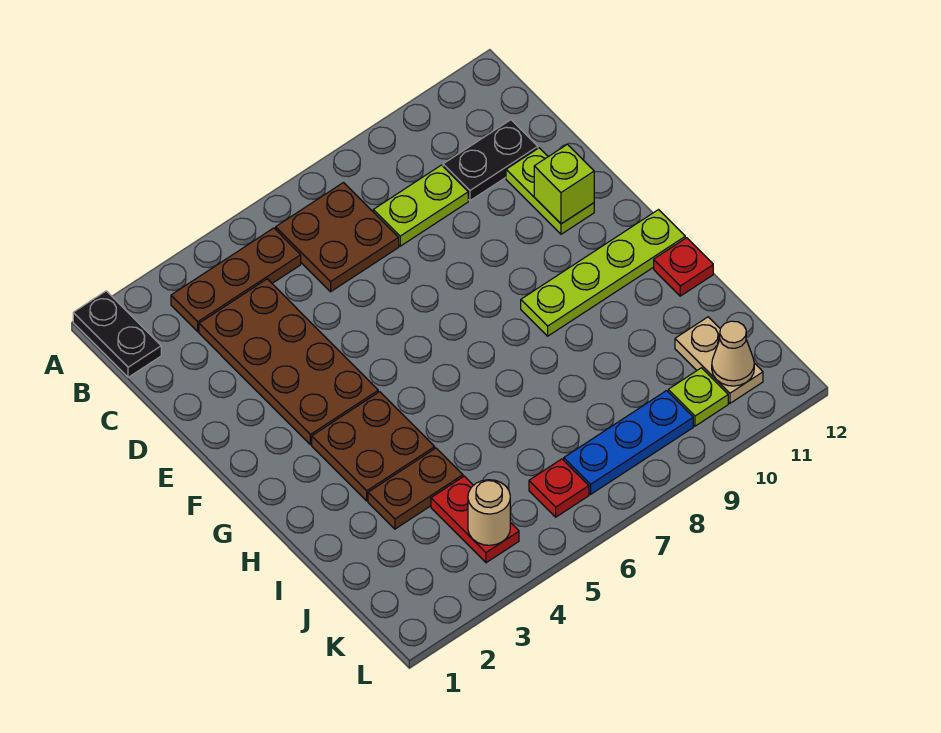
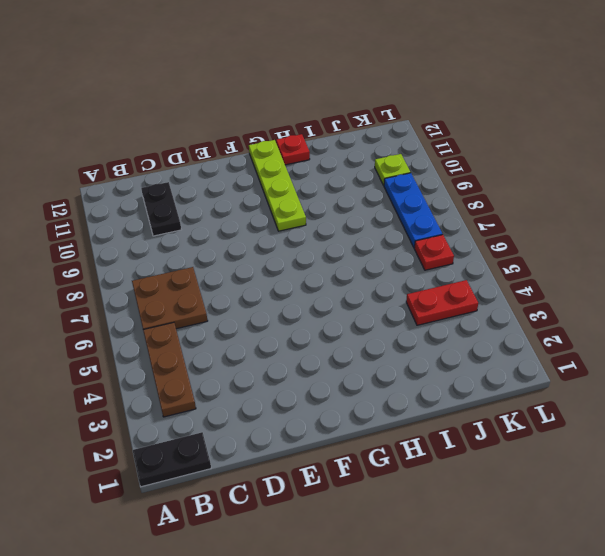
none -> brown plate C3:F4 level 1
none -> lime plate C8:C9 level 1
none -> lime plate D11:E11 level 1

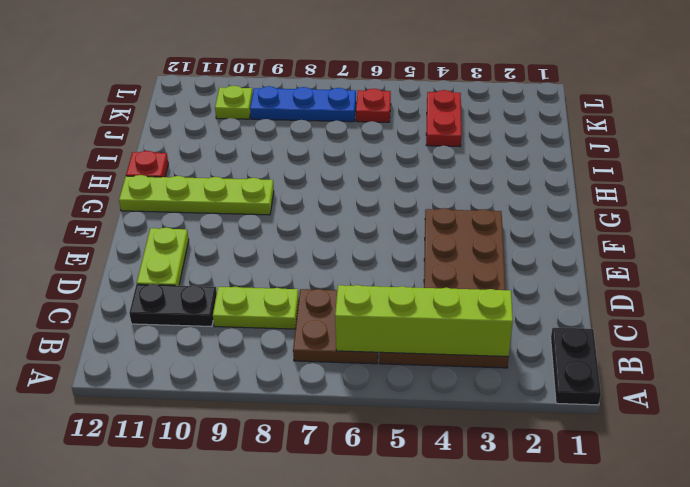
lime brick B3:B6 level 2 -> none
none -> brown plate G3:H4 level 1
none -> brown plate I3:I4 level 1
none -> tan plate J11:K11 level 1

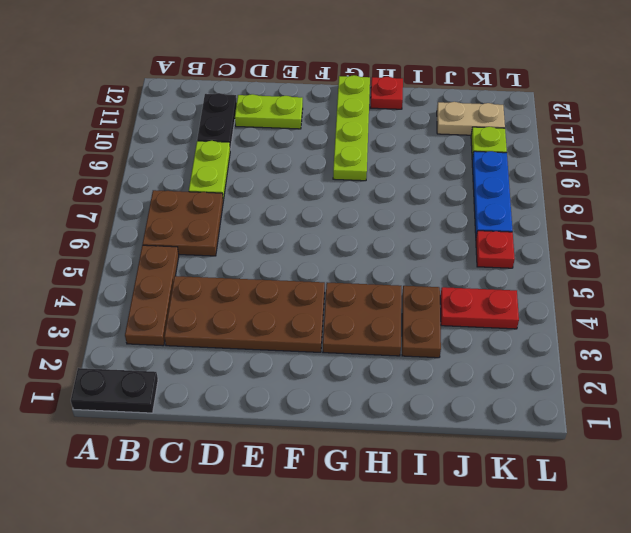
none -> lime brick E11 level 2
none -> tan round brick K4 level 2
none -> tan cone K11 level 2

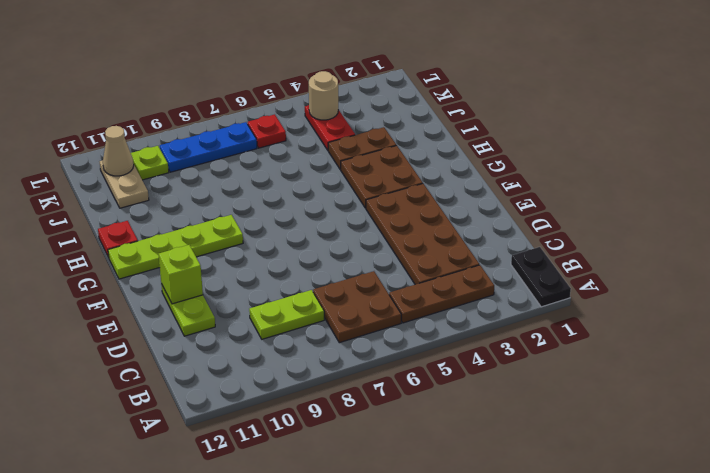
none -> black plate C10:C11 level 1

